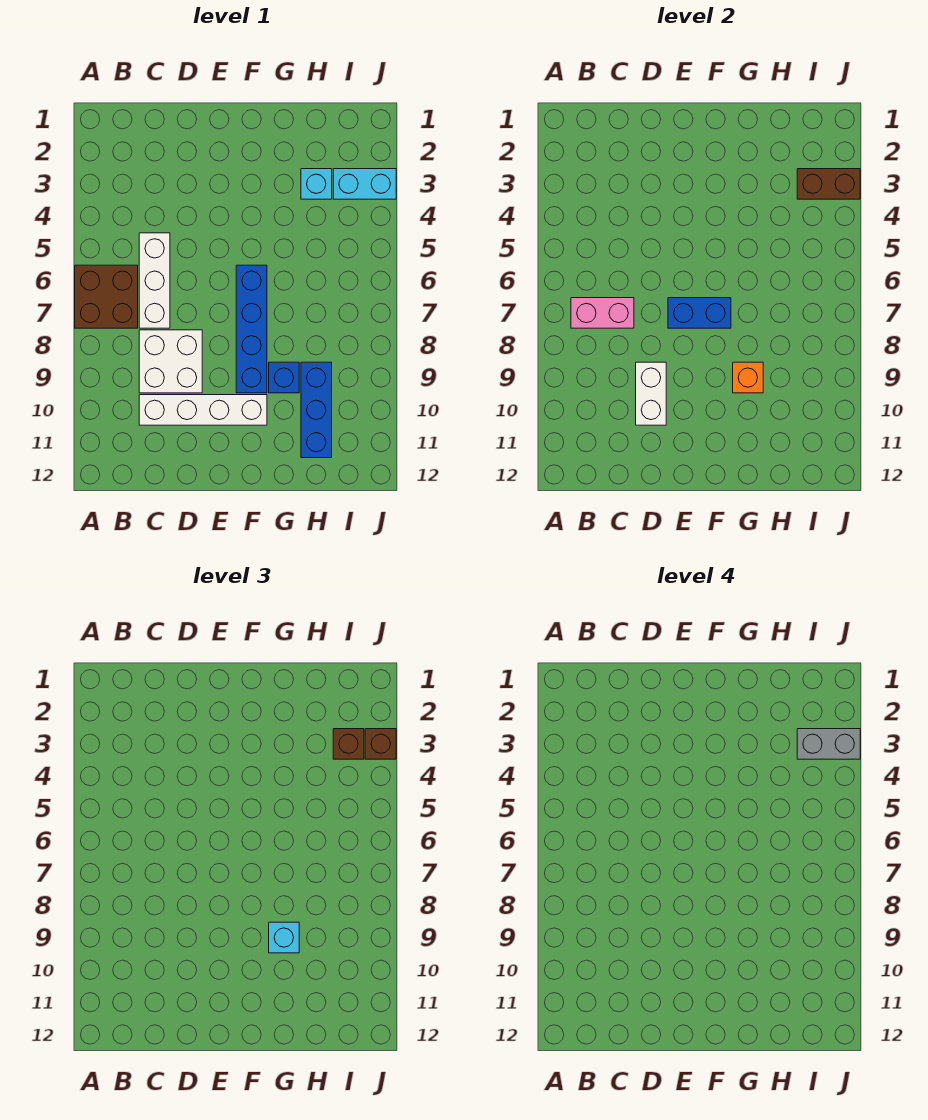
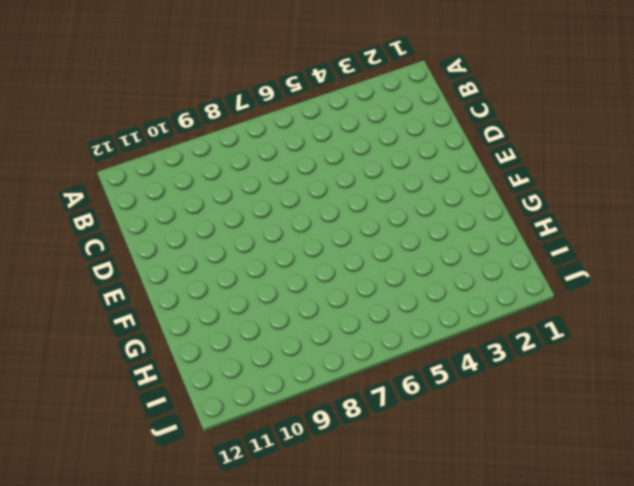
none -> brown brick A6:B7 level 1
none -> white brick C5:C7 level 1
none -> white brick C8:D9 level 1

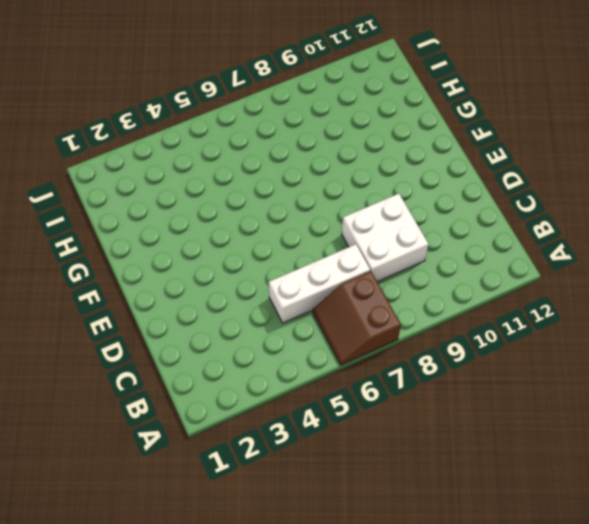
brown slope A6:B7 level 1 top 7 -> brown brick A6:B7 level 1
none -> white brick C10:F10 level 1
none -> blue brick F6:F9 level 1
none -> blue brick G9 level 1

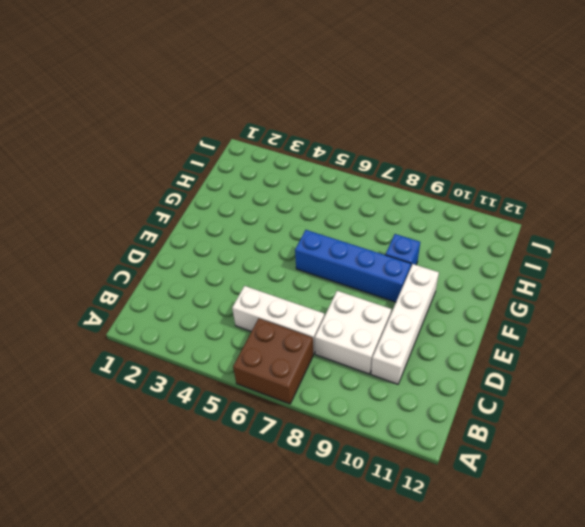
none -> cyan brick H3 level 1
none -> blue brick H9:H11 level 1
none -> cyan brick I3:J3 level 1

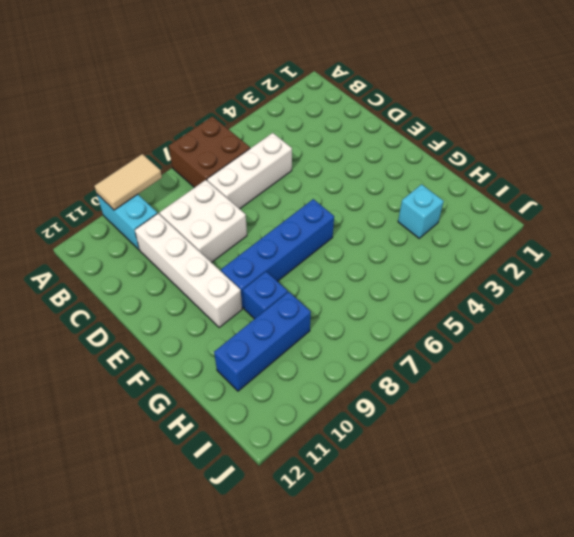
tan tile A9:A10 level 2 -> none
cyan brick A10:B10 level 1 -> cyan brick I3:J3 level 1
none -> pink brick B7:C7 level 2
none -> white brick D9:D10 level 2
none -> blue brick E7:F7 level 2

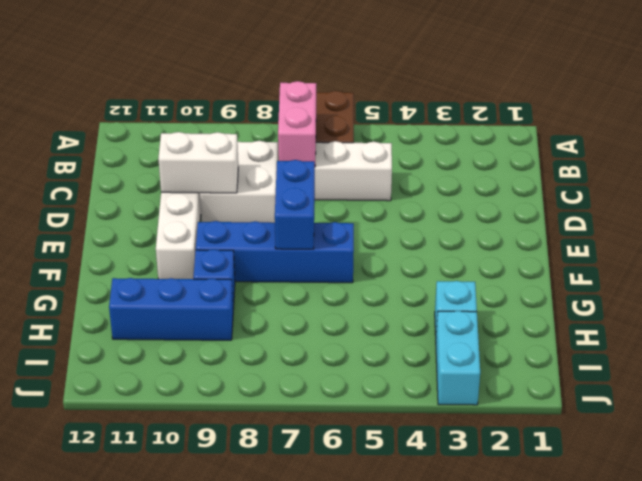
none -> orange brick G9 level 2
none -> brown brick I3:J3 level 2
none -> cyan brick G9 level 3

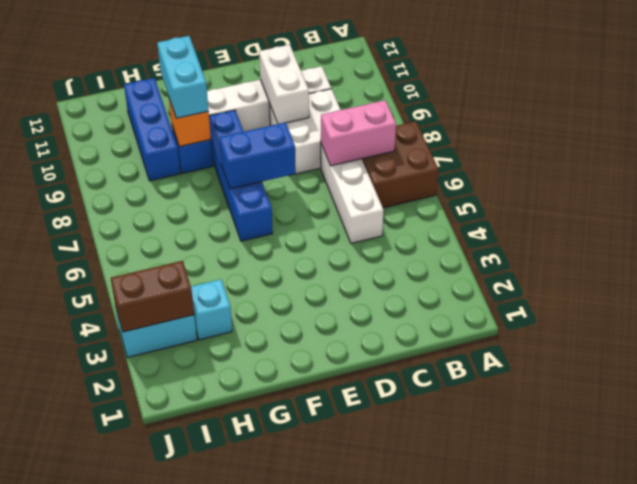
cyan brick G9:G10 level 3 -> cyan brick G9 level 3
none -> brown brick I3 level 3
none -> brown brick J3 level 3
none -> grey brick I3:J3 level 4

